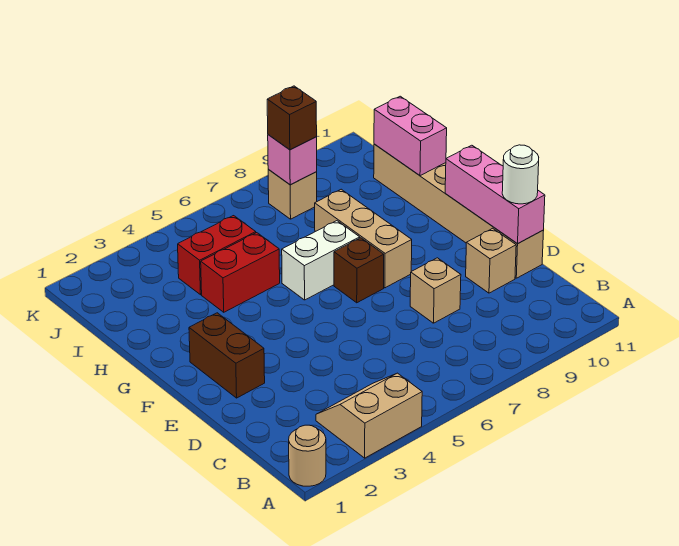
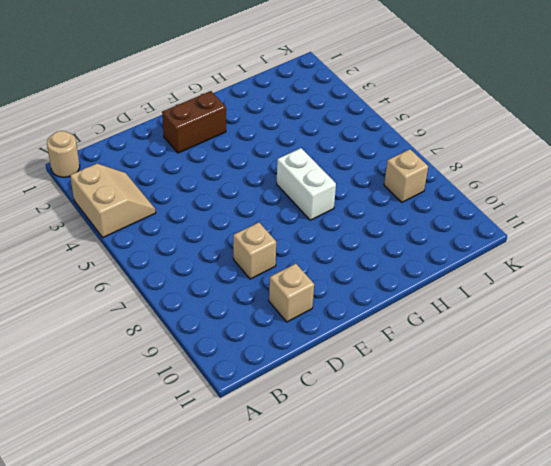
none -> tan brick D11:I11 level 1
none -> brown brick F7 level 1
none -> tan brick F8:H8 level 1

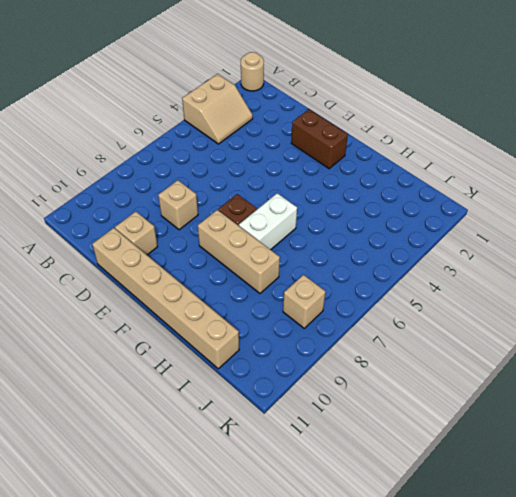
none -> red brick H4:H5 level 1
none -> red brick I4:I5 level 1
none -> pink brick D11:F11 level 2

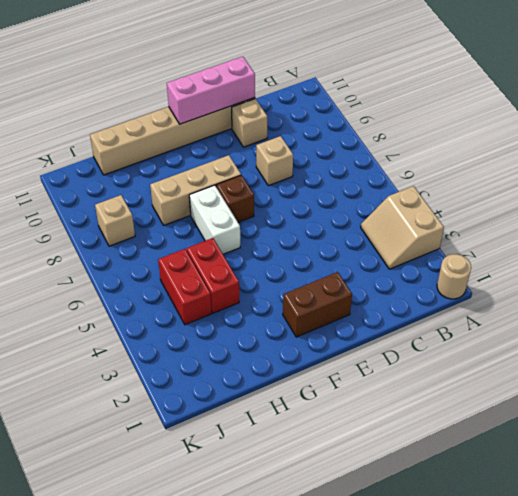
none -> pink brick H11:I11 level 2
none -> pink brick J8 level 2
none -> white round brick D11 level 3

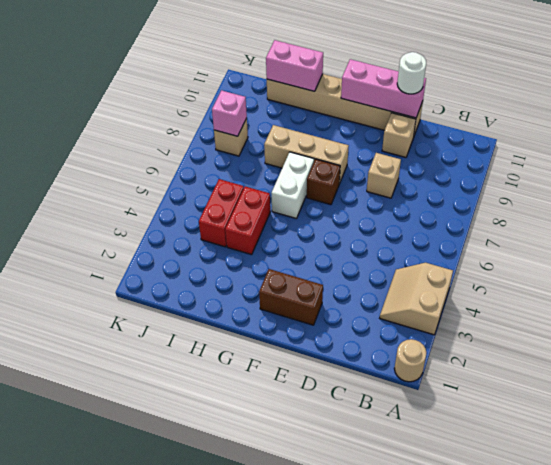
none -> brown brick J8 level 3

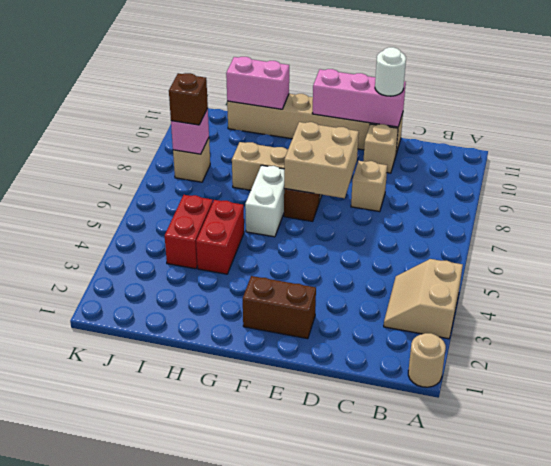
tan brick E7:F8 level 2 -> none

